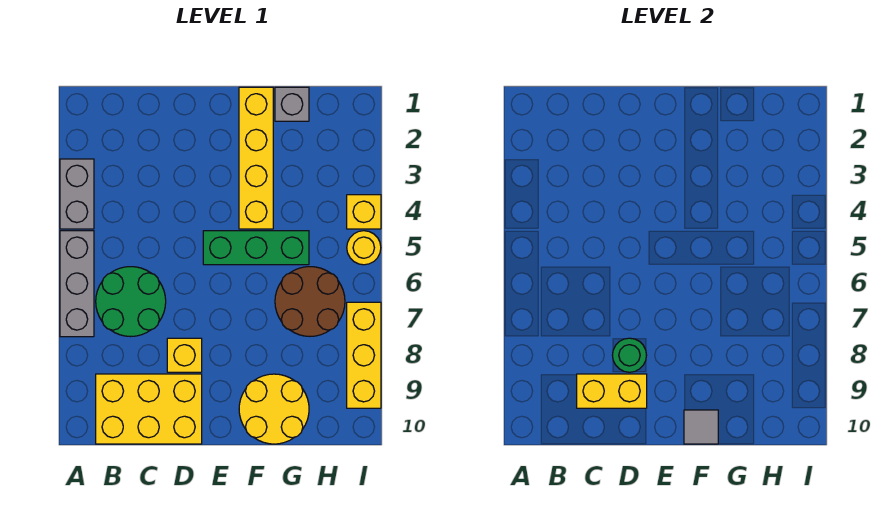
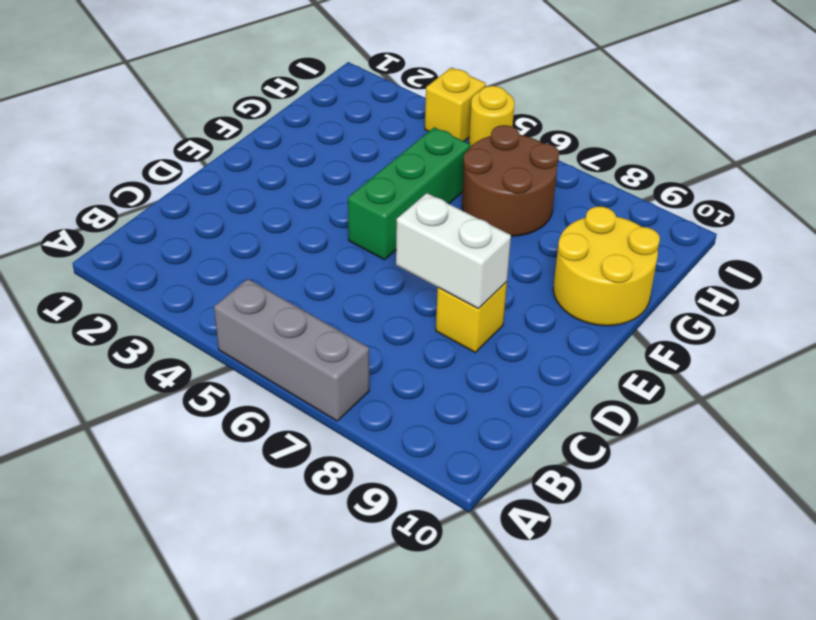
white brick D7:D8 level 2 -> green round brick D8 level 2
none -> grey brick A3:A4 level 1
none -> green round brick B6:C7 level 1
none -> yellow brick B9:D10 level 1

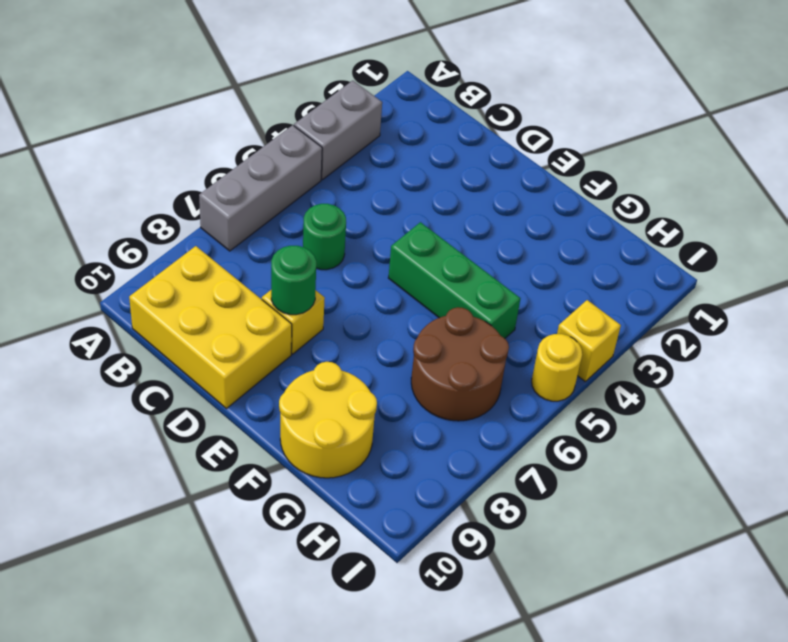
green round brick C6 level 1 -> green round brick B6:C7 level 1
none -> yellow brick F1:F4 level 1
none -> grey brick G1 level 1
none -> yellow brick I7:I9 level 1

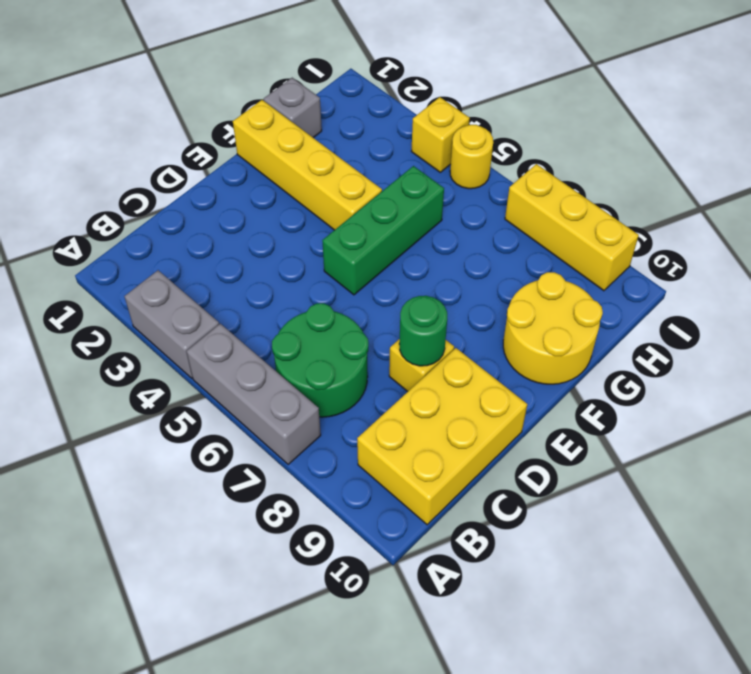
none -> brown round brick G6:H7 level 1
none -> yellow brick C9:D9 level 2
none -> grey tile F10 level 2

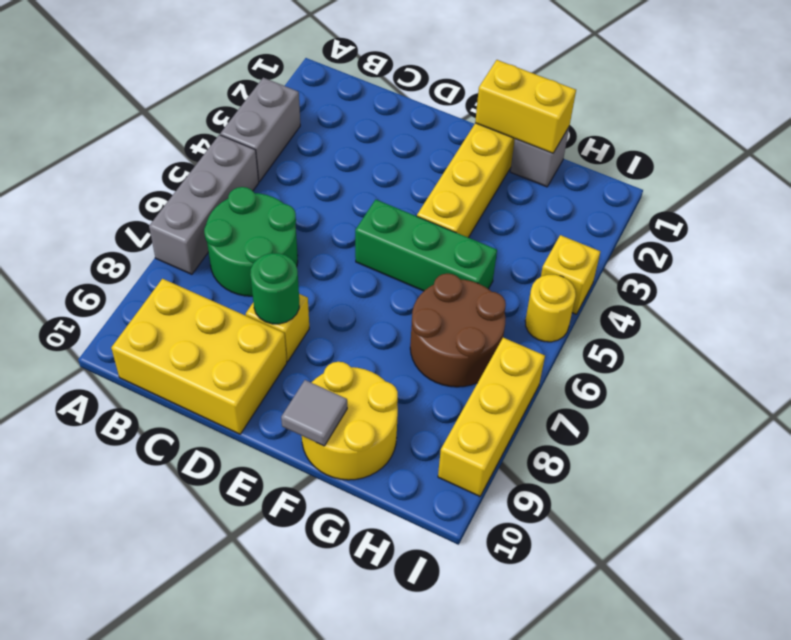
yellow brick F1:G1 level 2 -> yellow brick C9:D9 level 2

